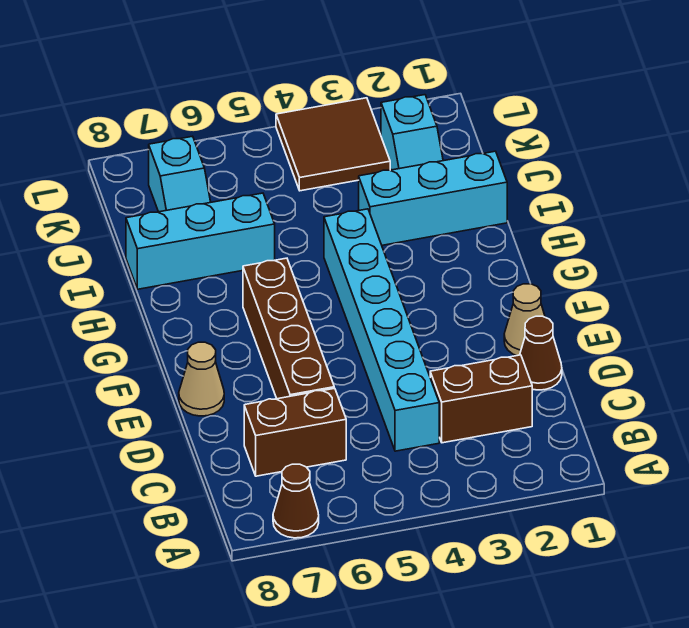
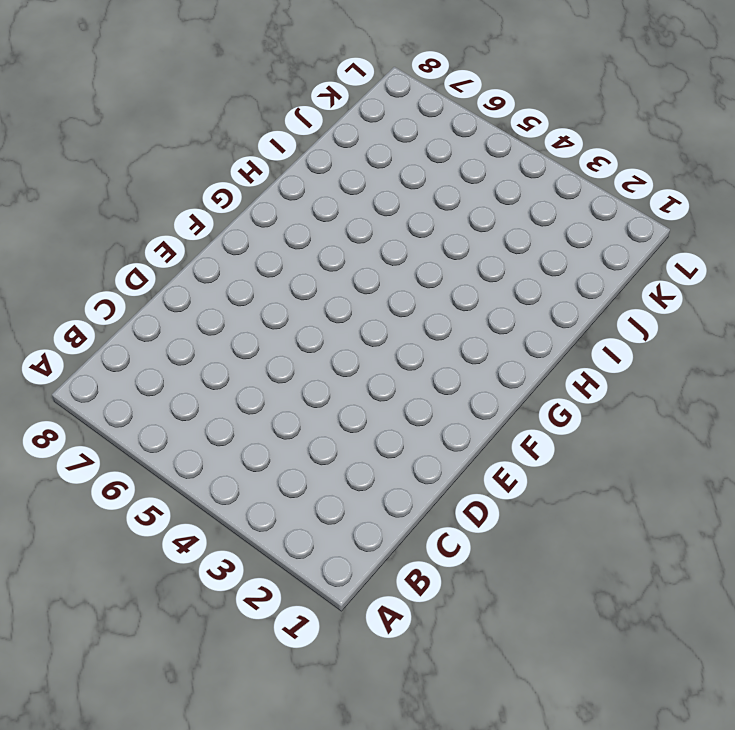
none -> brown cone A7 level 1
none -> brown brick C2:C3 level 1
none -> cyan brick C4:H4 level 1

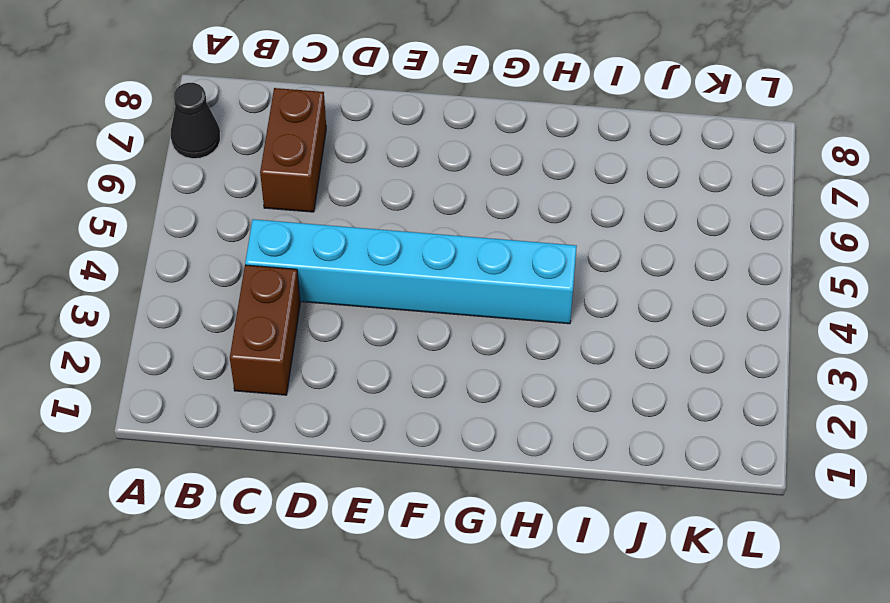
black cone A7 level 1 -> brown cone A7 level 1
none -> brown cone D1 level 1
none -> brown brick D6:G6 level 1
none -> tan cone E1 level 1

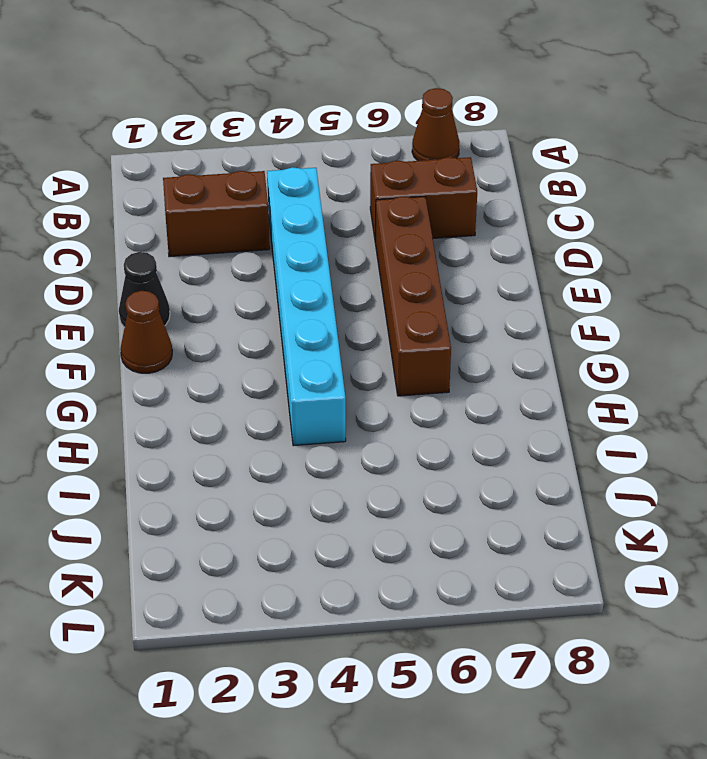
black cone E1 level 1 -> tan cone E1 level 1
brown cone F1 level 1 -> brown cone D1 level 1
none -> tan cone E8 level 1
none -> cyan brick I1:I3 level 1
none -> cyan brick I6:I8 level 1

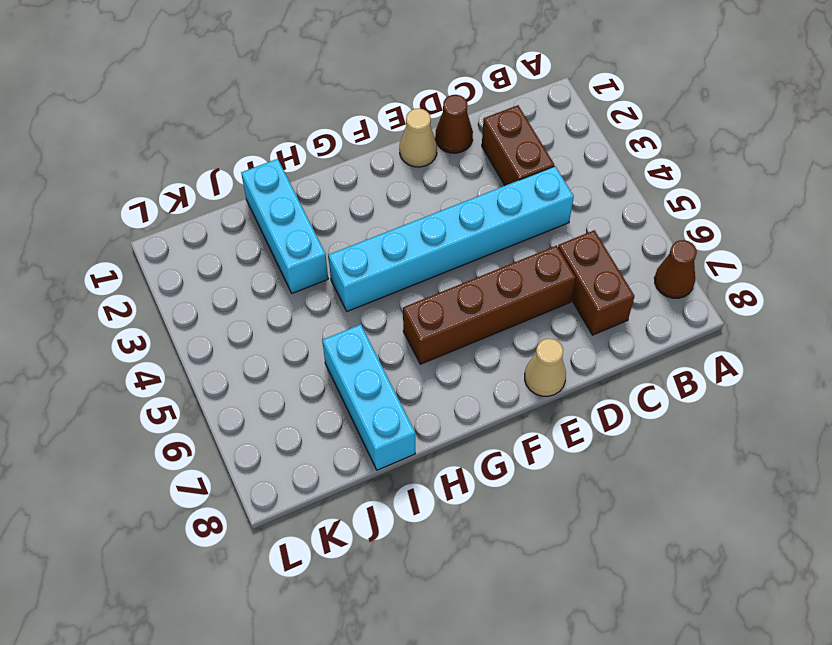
none -> cyan slope J2:K2 level 1 top K
none -> cyan slope J7:K7 level 1 top K
none -> brown tile K3:L4 level 1

